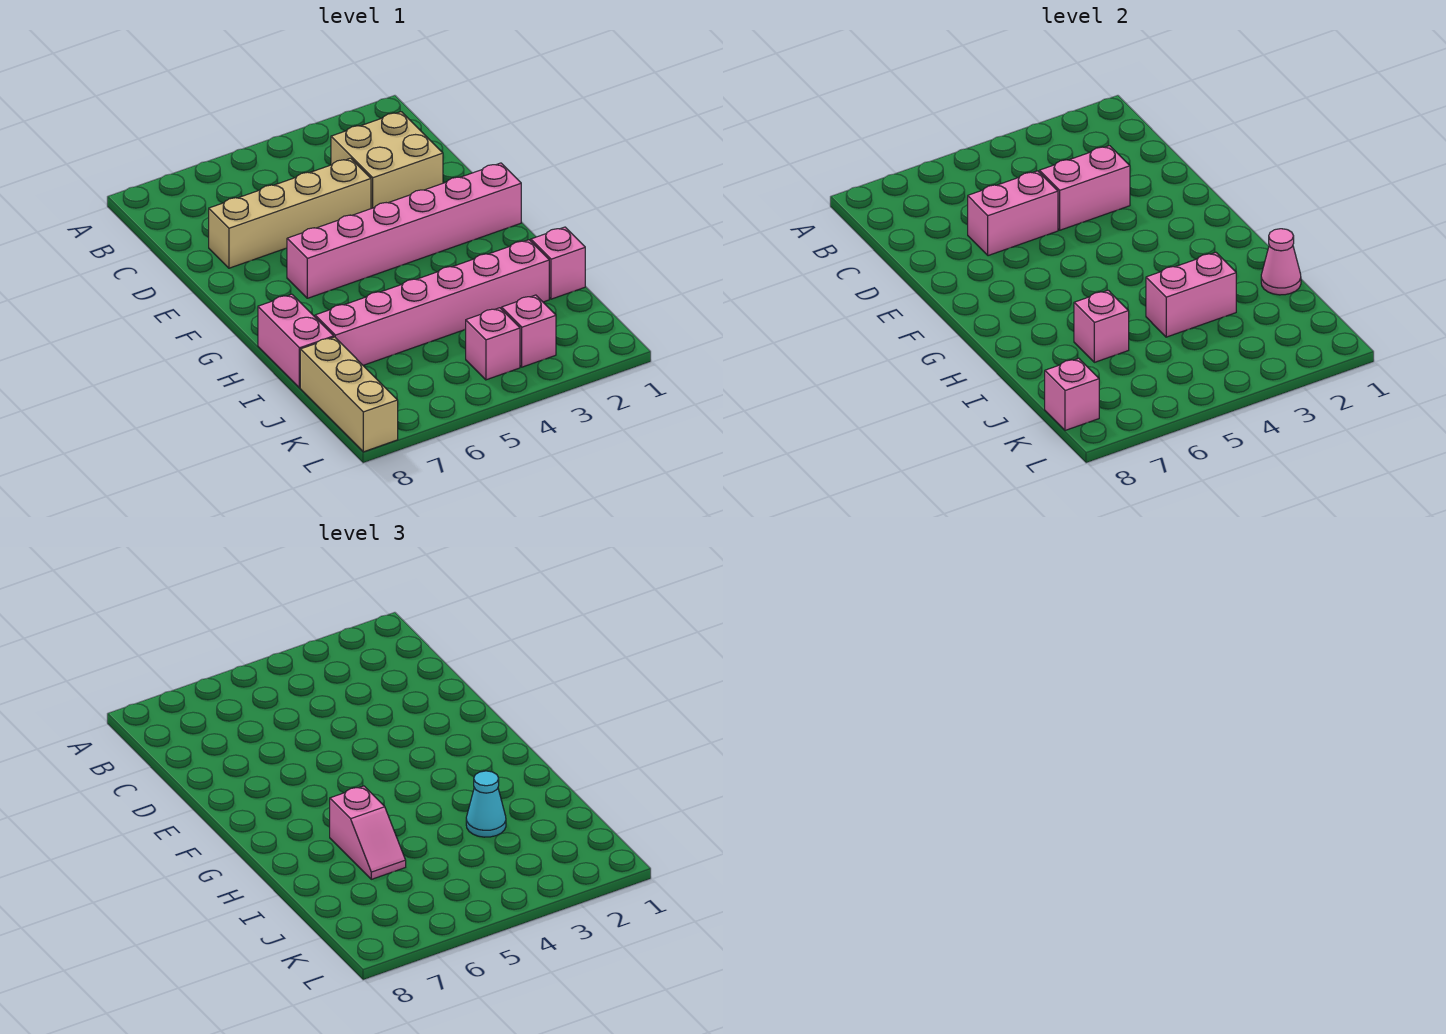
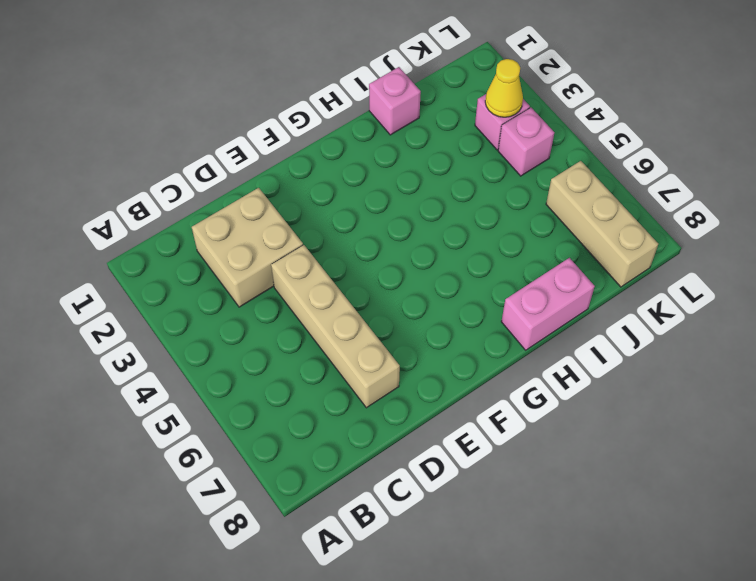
yellow cone K3 level 2 -> none
tan brick K6:K8 level 1 -> tan brick J8:L8 level 1
none -> pink brick F1:F6 level 1
none -> pink brick I2:I7 level 1
none -> pink brick D3:D4 level 2

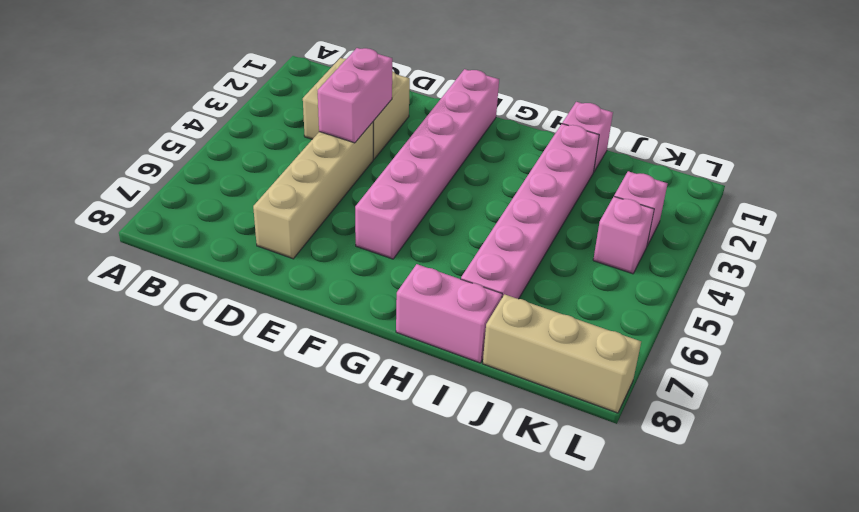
none -> pink brick D5:D6 level 2
none -> pink cone I1 level 2
none -> pink brick I3:I4 level 2

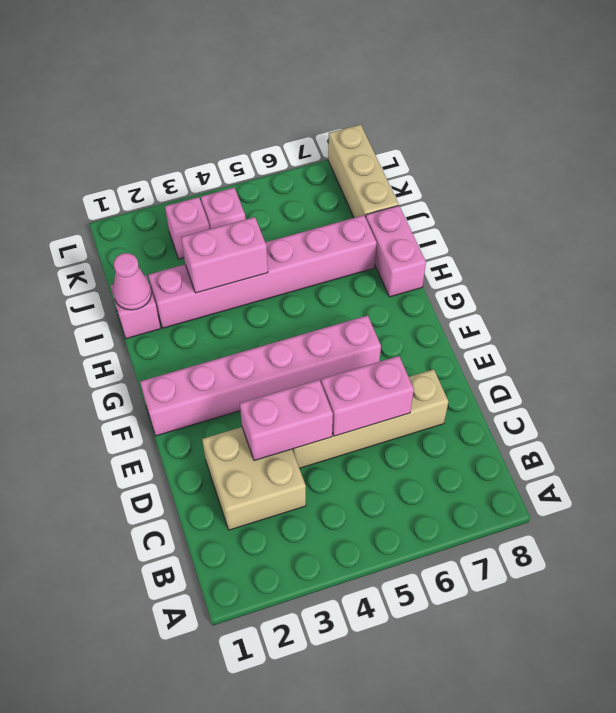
none -> pink brick I6 level 2
none -> pink brick K8 level 2
none -> pink slope H6:I6 level 3 top H

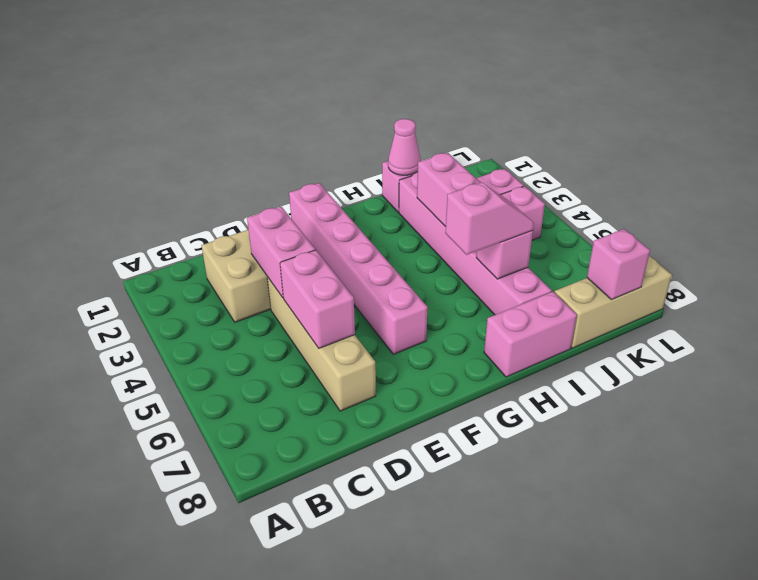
none -> cyan cone I3 level 3

